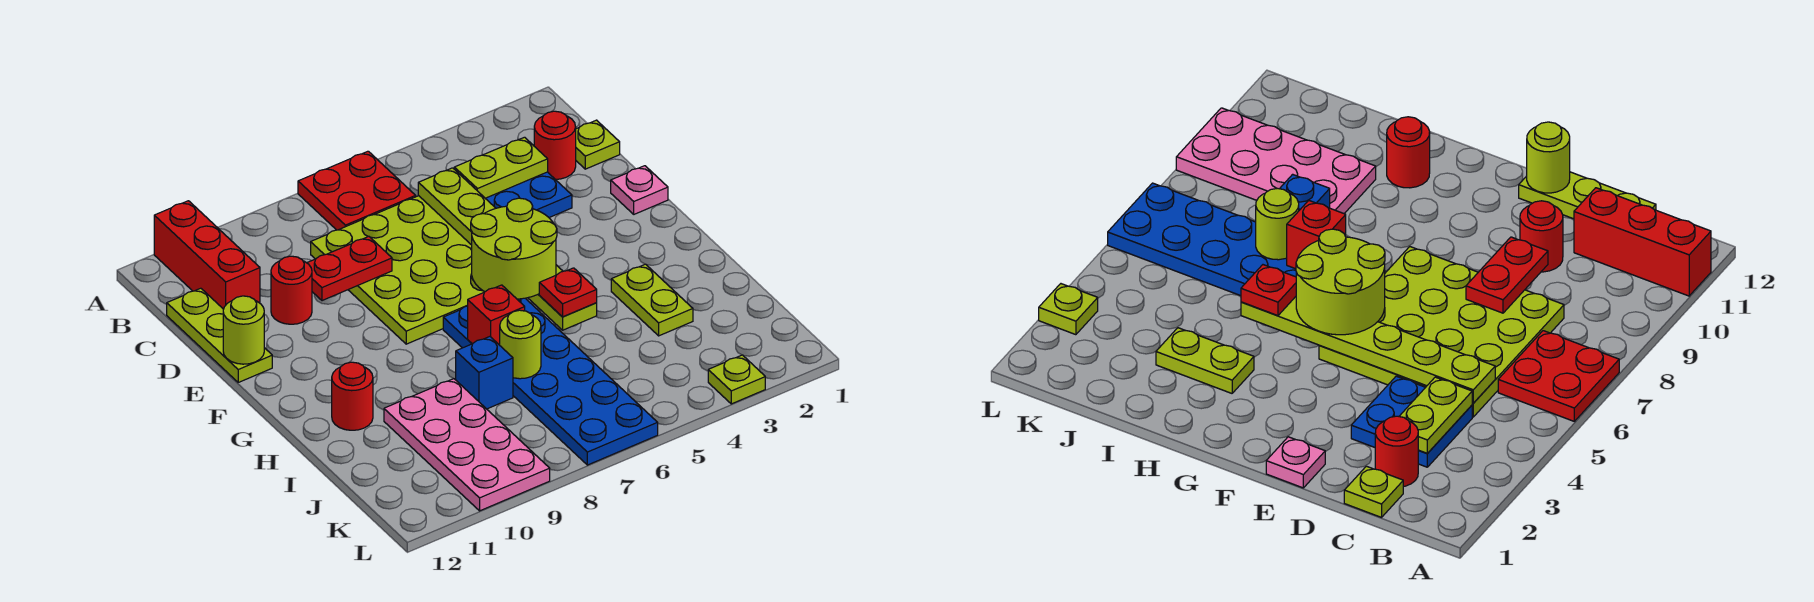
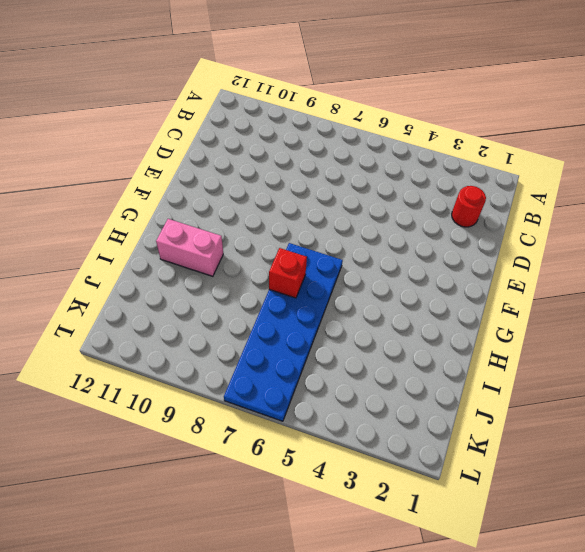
pink brick H10:H11 level 1 -> red round brick H11 level 1
none -> red plate A6:B7 level 1
none -> red brick A11:C11 level 1
none -> lime plate C1 level 1

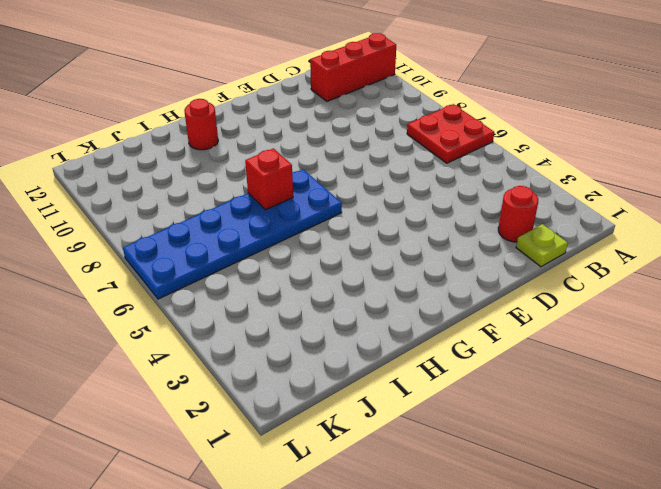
none -> blue plate C3:D4 level 1
none -> lime plate C5:F8 level 1
none -> lime plate C12:E12 level 1

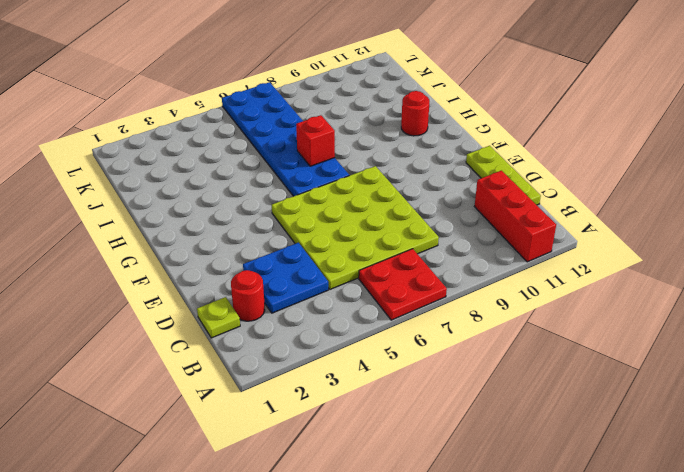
none -> red round brick D10 level 1
none -> pink plate E1 level 1
none -> lime plate H3:I3 level 1

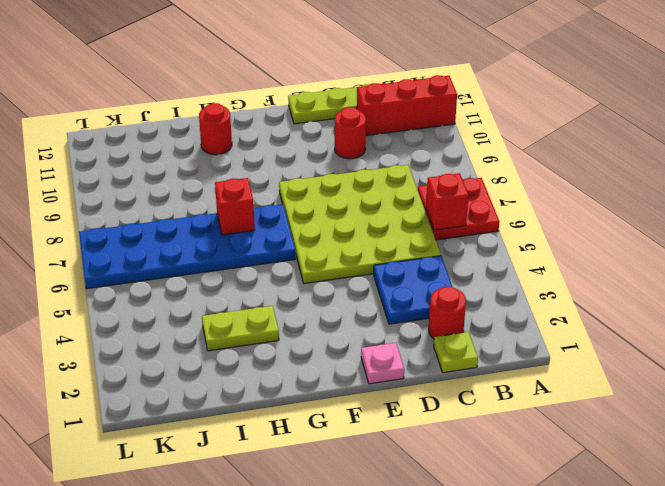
red brick B6 level 2 -> none
none -> blue brick I8 level 1
none -> pink plate I9:L10 level 1
none -> lime plate L3 level 1

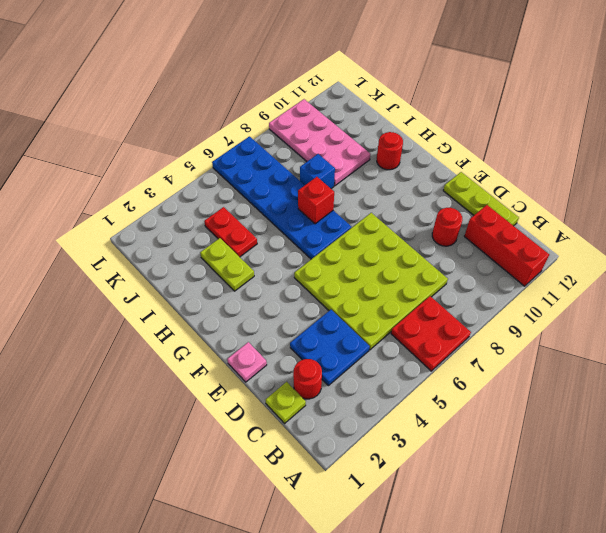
red plate I4:J4 level 1 -> red plate D8:D9 level 2
none -> lime plate L3 level 1
none -> lime plate C3:C4 level 2
none -> lime plate C5:H5 level 2

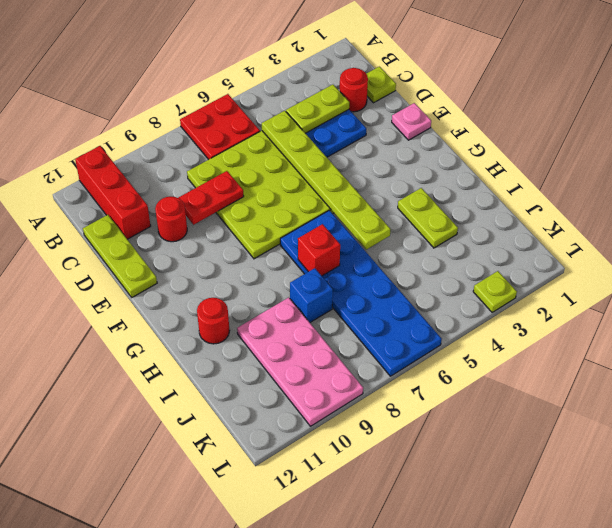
none -> lime round brick E12 level 2
none -> lime round brick I7 level 2
none -> lime round brick F5:G6 level 3

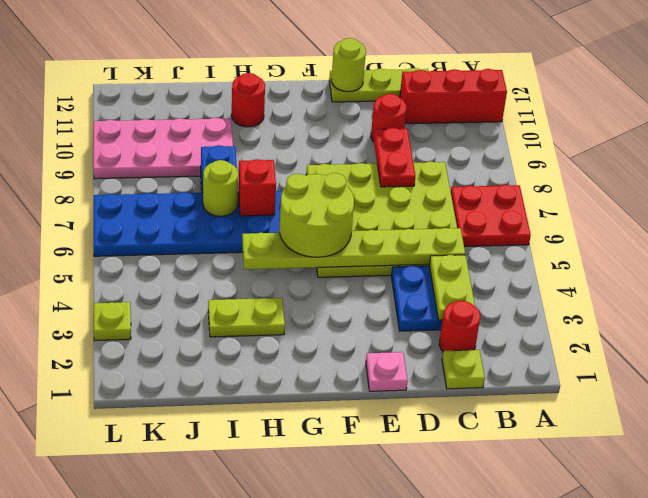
none -> red plate H5 level 3

